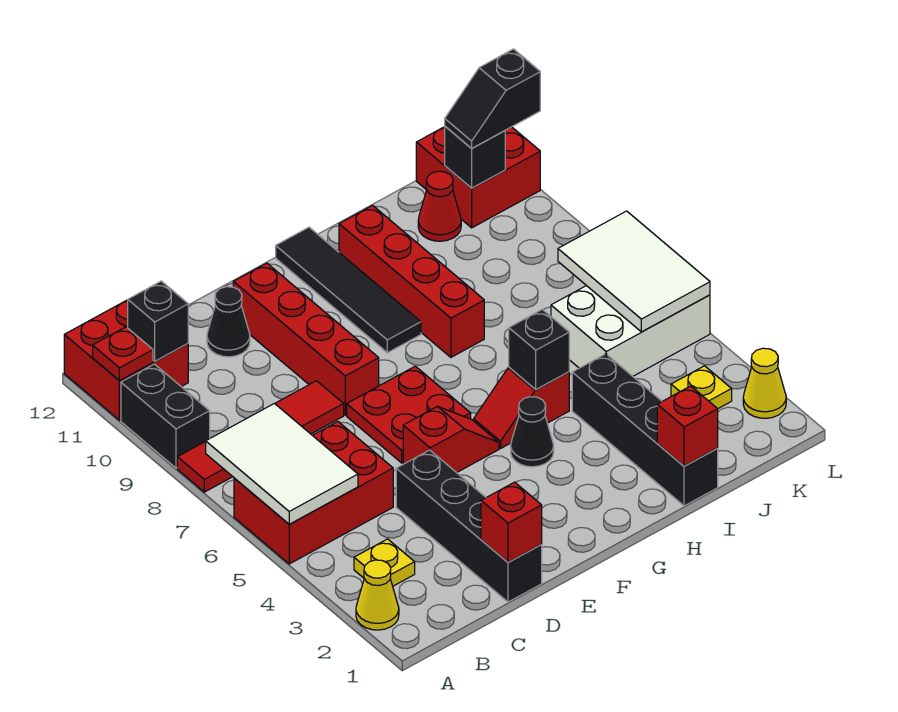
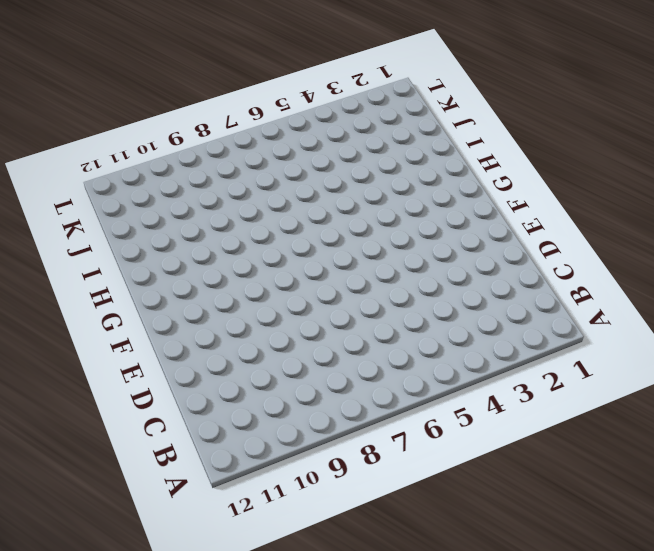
none -> yellow cone A2 level 1
none -> red brick A5:C6 level 1
none -> red tile A8:D8 level 1
none -> black brick A9:A10 level 1

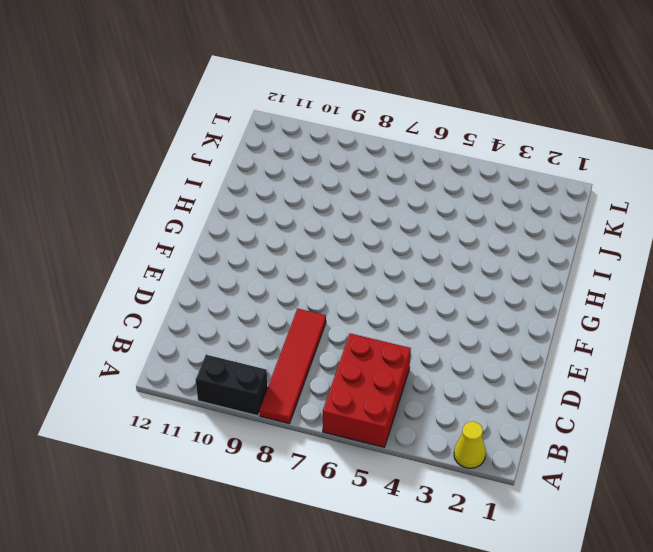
none -> red brick A11:B12 level 1
none -> yellow plate B3 level 1
none -> black brick D1:D4 level 1
none -> black cone D11 level 1

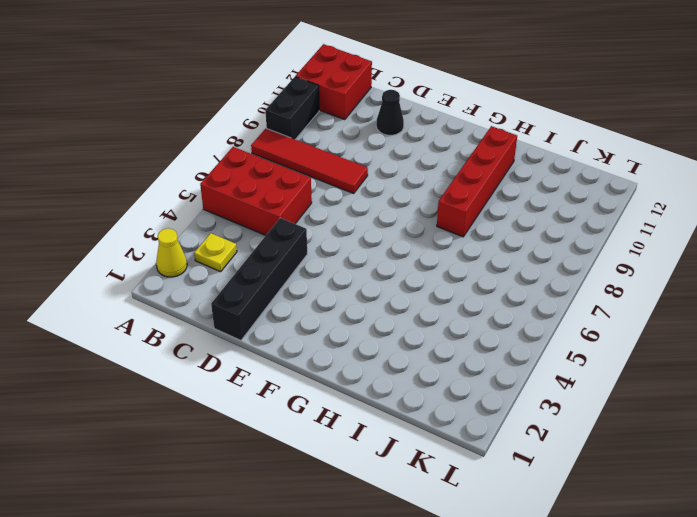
none -> red slope E5:F5 level 1 top E
none -> red plate E6:F7 level 1
none -> red brick E8:E11 level 1
none -> black cone G4 level 1

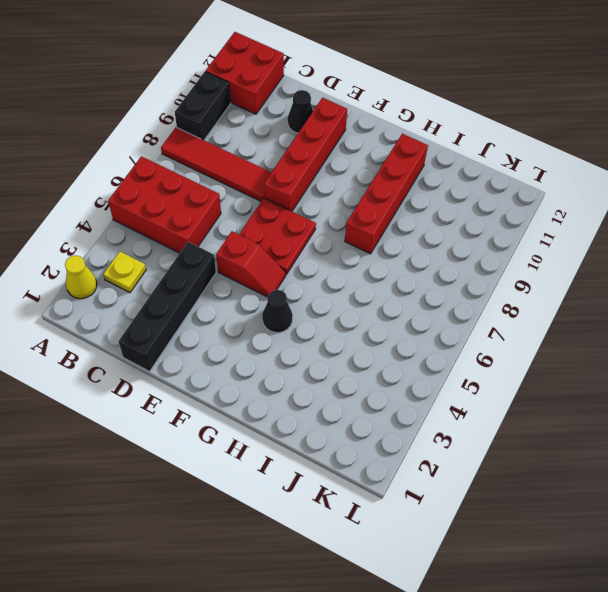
none -> red slope G5:H5 level 1 top H
none -> black tile G9:G12 level 1
none -> black brick I1:I4 level 1
none -> white brick J5:L6 level 1

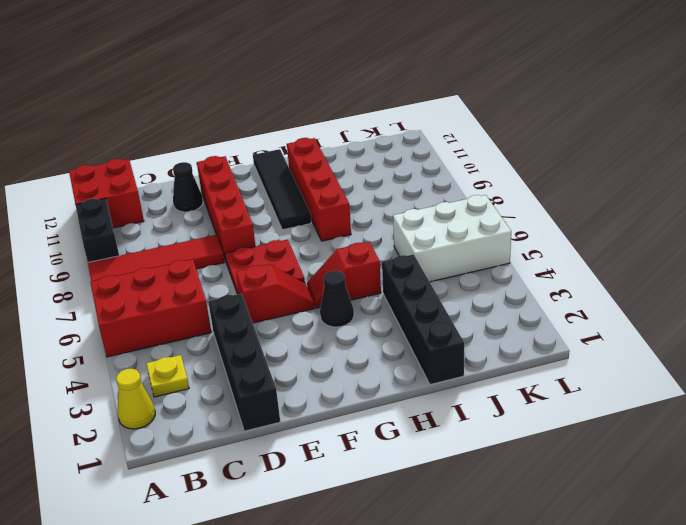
none -> red cone J11 level 1
none -> yellow plate K3 level 1
none -> red brick K11:L12 level 1
none -> yellow cone L2 level 1

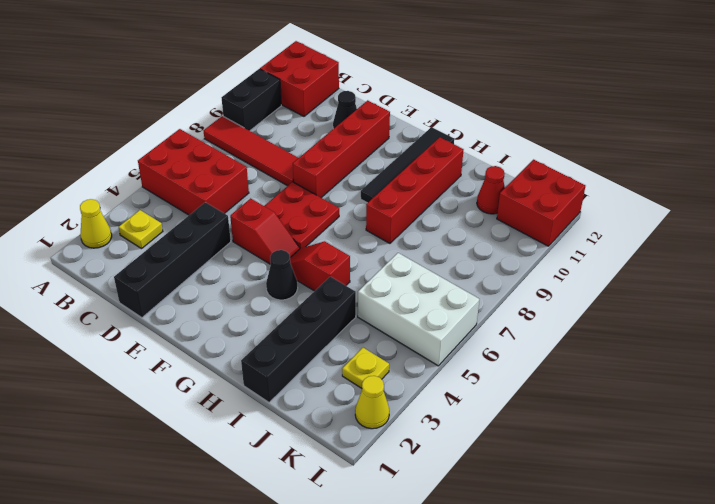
none -> white tile A5:B7 level 2
none -> red plate A11 level 2
none -> black brick B11 level 2
none -> red brick D1 level 2

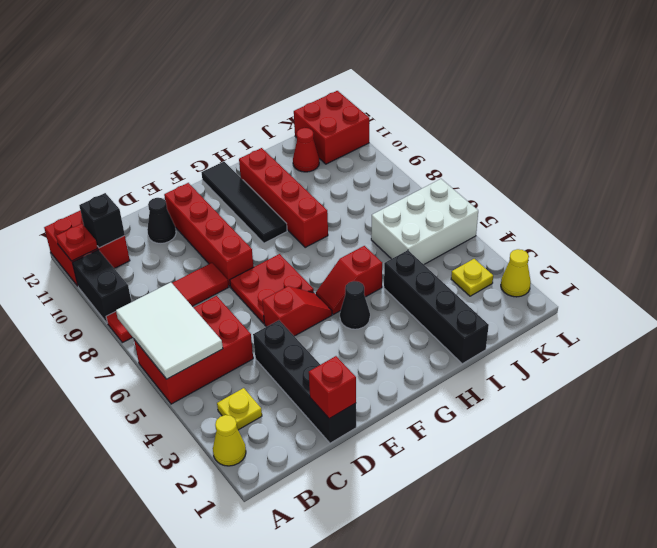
none -> black brick H5 level 2
none -> red brick I1 level 2
none -> white tile K5:L7 level 2
none -> black brick K11 level 2

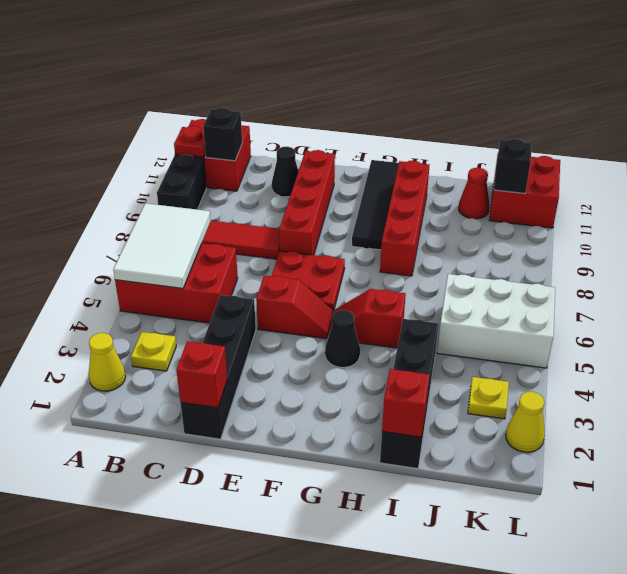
none -> black brick H5 level 2
none -> white tile K5:L7 level 2
none -> black slope K11:L11 level 3 top L

